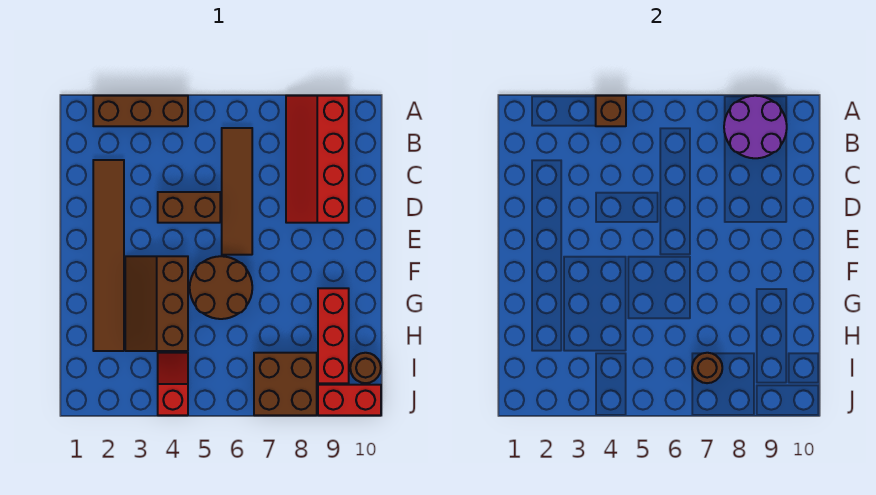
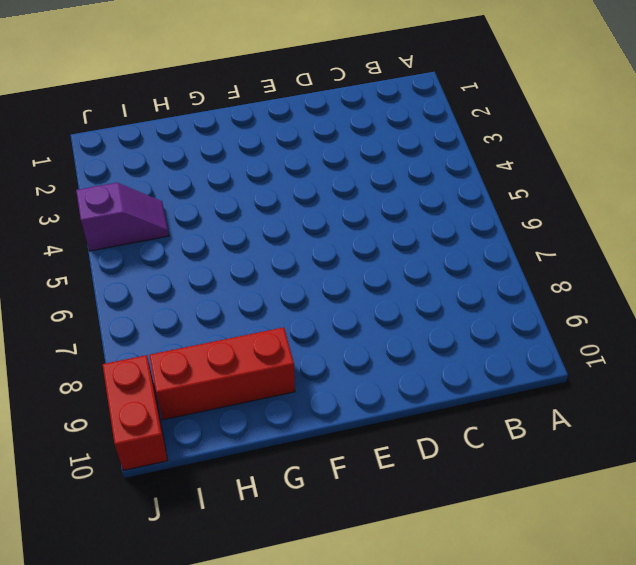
purple slope I4:J4 level 1 top J -> red slope I4:J4 level 1 top J
none -> brown brick A2:A4 level 1
none -> red slope A8:D9 level 1 top 9
none -> brown tile B6:E6 level 1

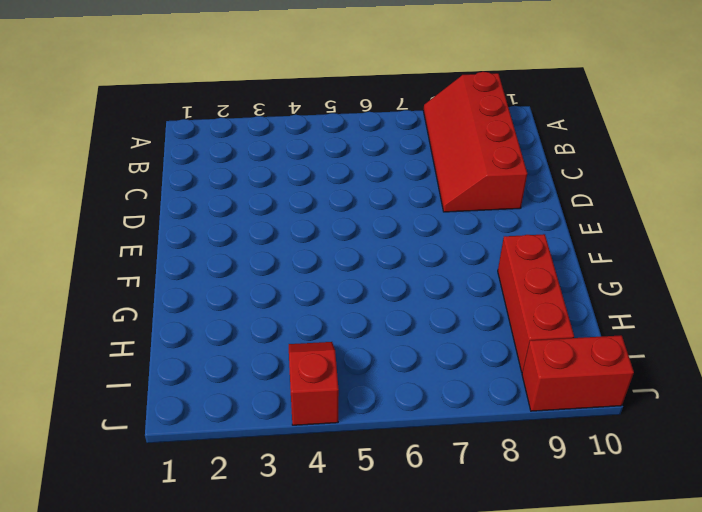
none -> brown brick A2:A4 level 1
none -> brown tile B6:E6 level 1
none -> brown tile C2:H2 level 1

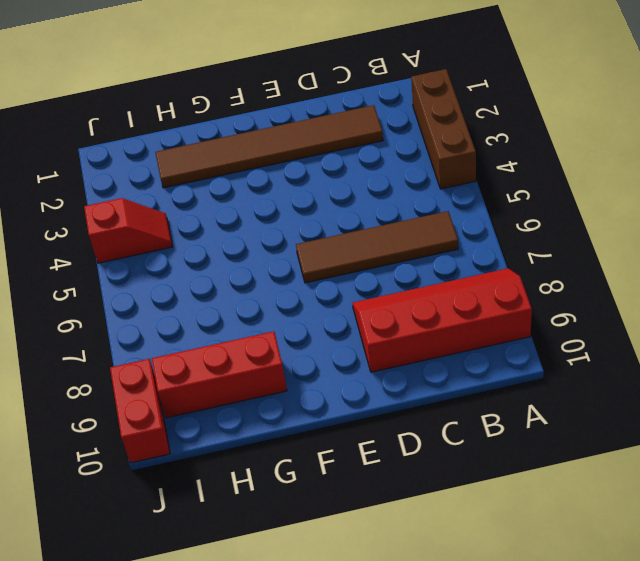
none -> brown brick D4:D5 level 1
none -> brown slope F3:H4 level 1 top 4
none -> brown round brick F5:G6 level 1

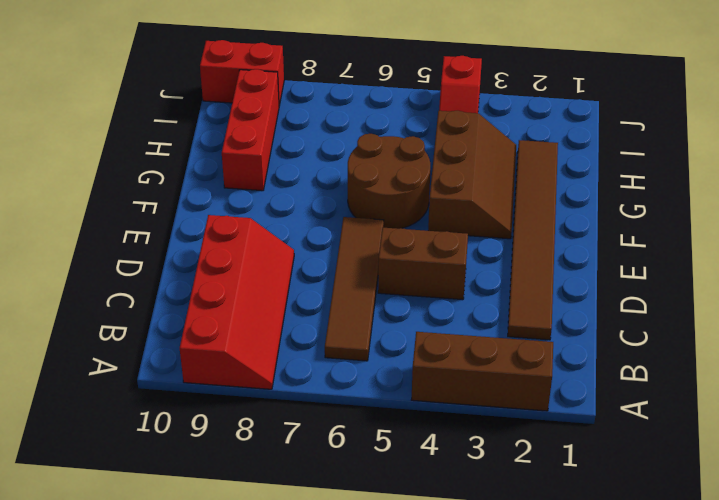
none -> brown brick I7:J8 level 1
none -> brown round brick I10 level 1
none -> brown brick A4 level 2

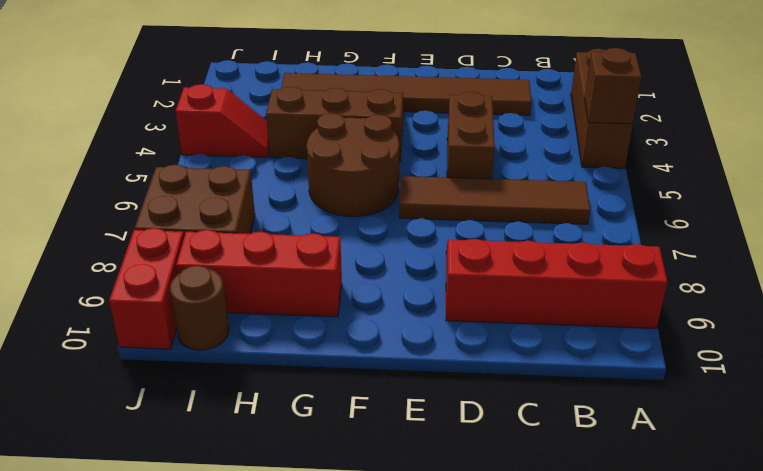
none -> purple round brick A8:B9 level 2
none -> brown round brick I7 level 2

